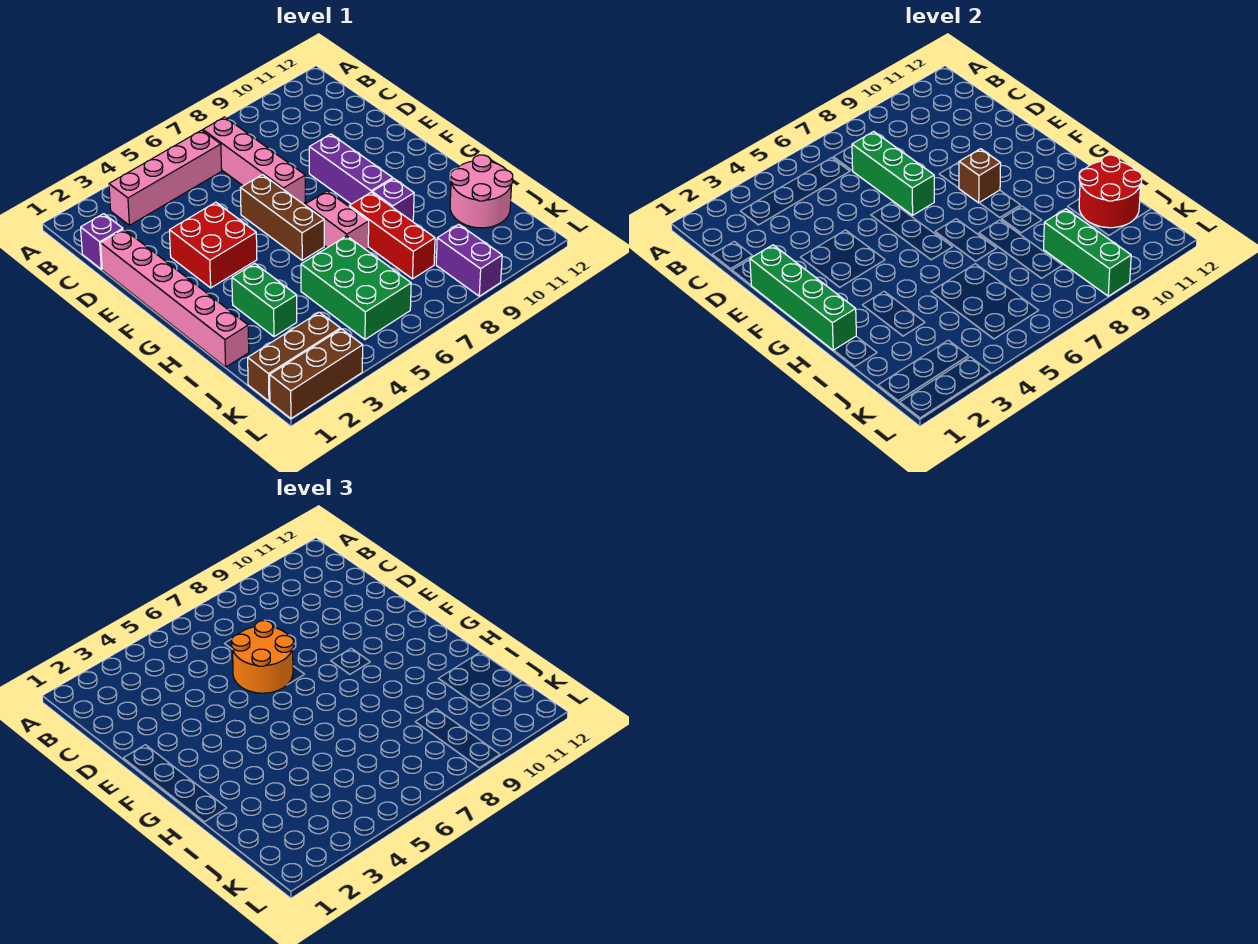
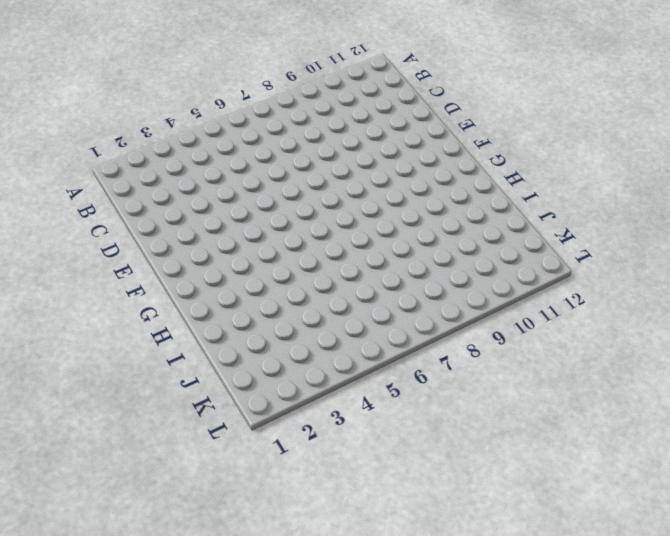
none -> pink brick B3:B6 level 1
none -> pink brick B7:E7 level 1
none -> purple brick C1 level 1

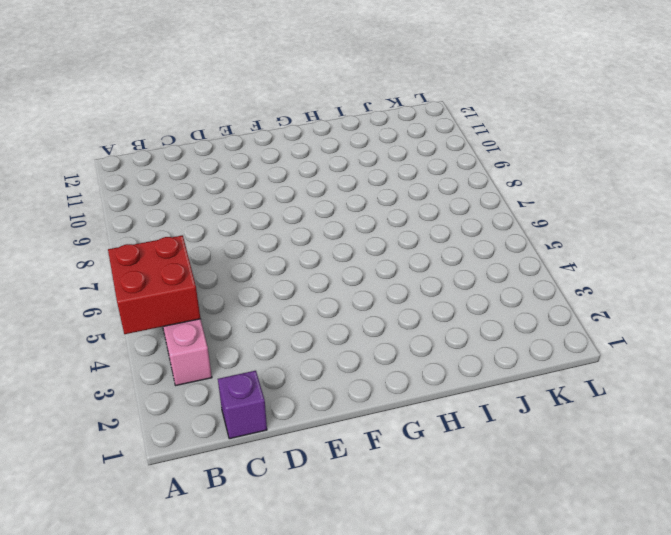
red brick A4:B5 level 2 -> red brick E3:F4 level 1
none -> pink brick B7:E7 level 1
none -> pink brick D1:I1 level 1
none -> brown brick E6:G6 level 1

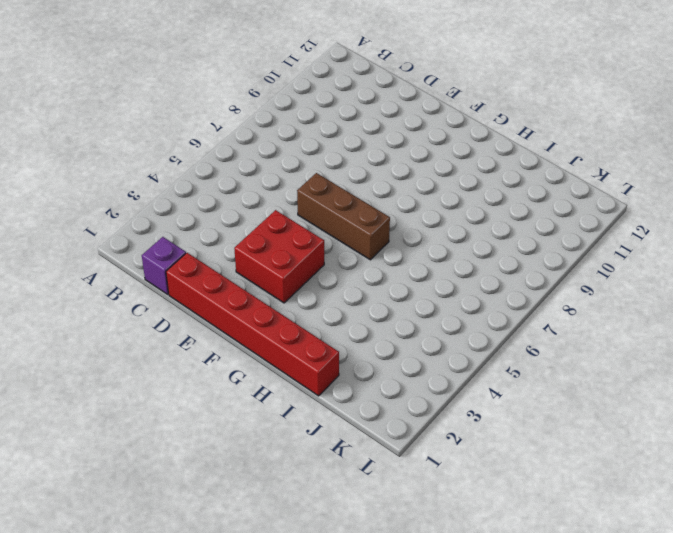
red brick D1:I1 level 1 -> pink brick D1:I1 level 1
none -> pink brick B3:B6 level 1
none -> pink brick B7:E7 level 1
none -> purple brick E9:G9 level 1

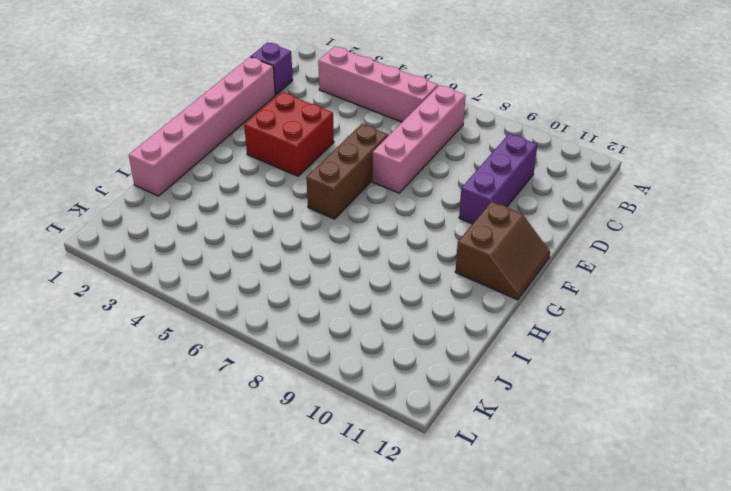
purple brick C10:E10 level 1 -> purple brick E9:G9 level 1
brown slope F11:G12 level 1 top 11 -> none
none -> pink brick G7:H7 level 1
none -> green brick H3:I3 level 1
none -> red brick H8:J8 level 1

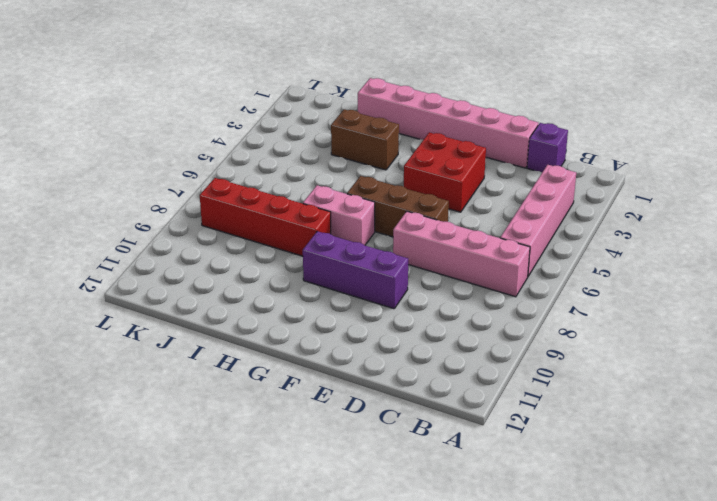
brown brick H3:I3 level 1 -> green brick H3:I3 level 1
red brick H8:K8 level 1 -> red brick H8:J8 level 1
none -> purple brick H9 level 1
none -> green brick I5:K6 level 1
none -> pink round brick I11:J12 level 1

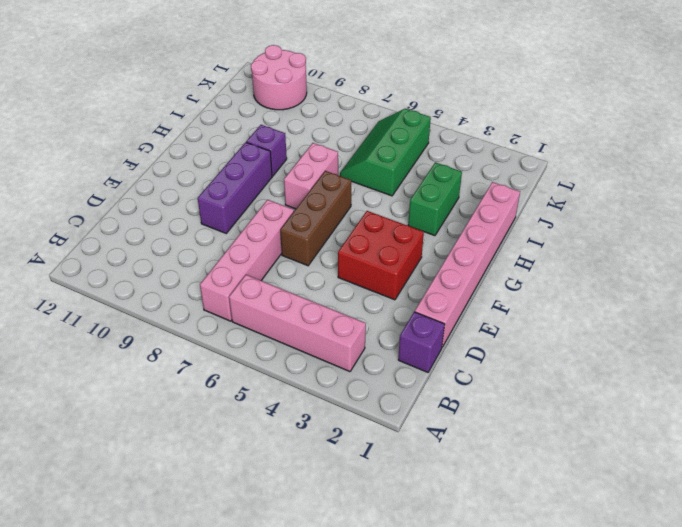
green slope I5:K6 level 1 top 5 -> green brick I5:K6 level 1
pink round brick K10:L11 level 1 -> pink round brick I11:J12 level 1
none -> red brick H8:J8 level 1
none -> brown brick K1:K3 level 1
none -> purple brick K9:L9 level 1

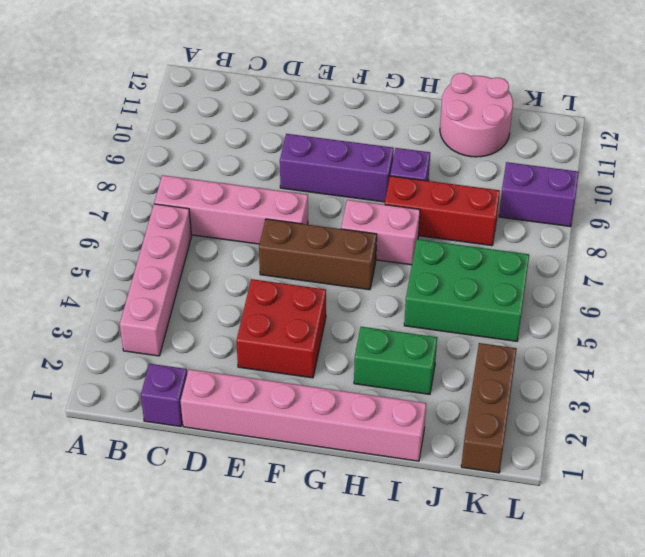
none -> brown brick L1:L3 level 1
none -> green brick C7:E7 level 2
none -> green brick E1:H1 level 2

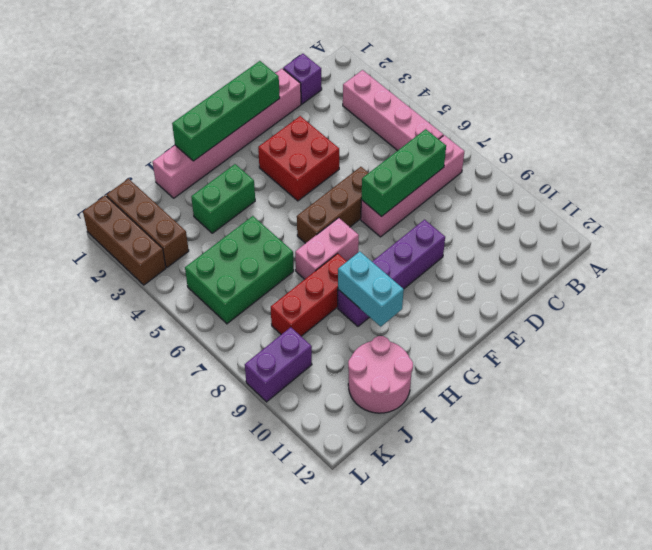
cyan brick H9:H10 level 2 -> none
none -> brown brick F9 level 2
none -> red round brick I11:J12 level 2
none -> green brick J9:L9 level 2

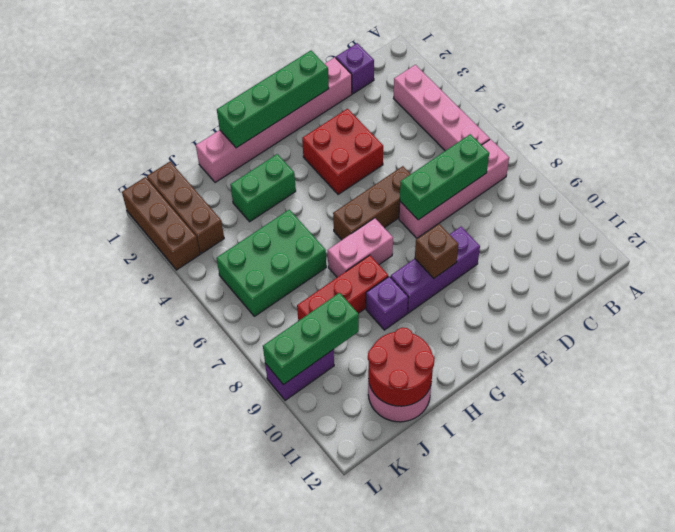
none -> orange round brick D6:E7 level 3

